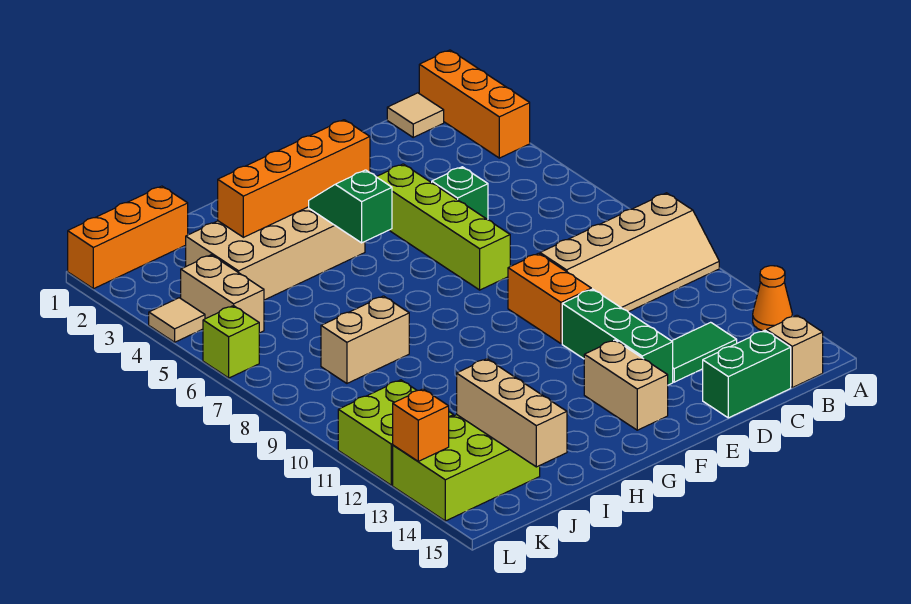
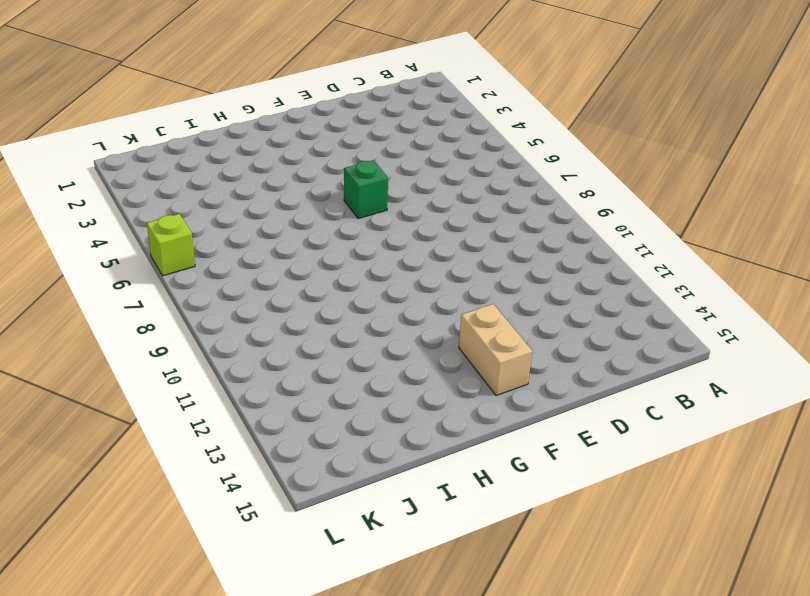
green brick F6 level 1 -> green brick D5 level 1
none -> orange brick A1:A3 level 1
none -> tan slope A9:D10 level 1 top 9
none -> orange cone A13 level 1

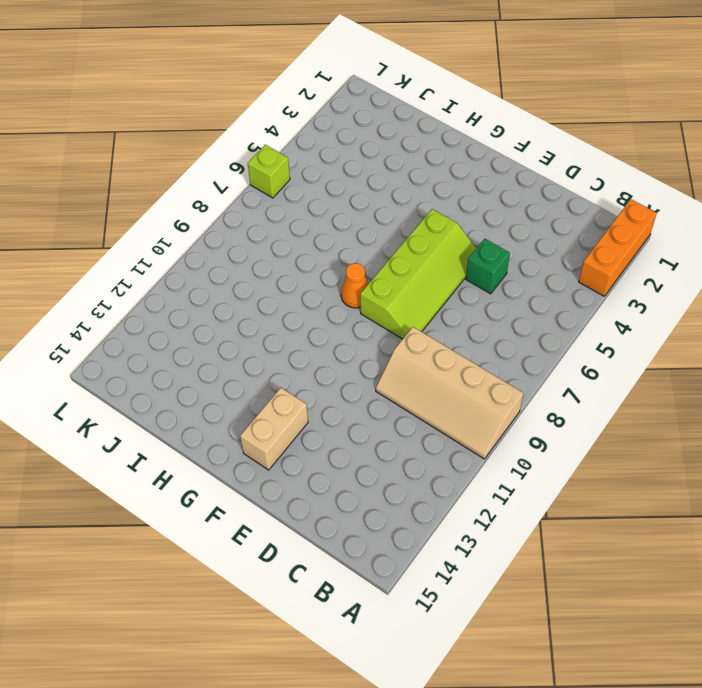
lime slope E5:F8 level 1 top F -> lime brick E4:E7 level 1
orange cone G8 level 1 -> orange cone A13 level 1
none -> tan tile B1 level 1
none -> tan brick B15 level 1
none -> green tile C13:D13 level 1

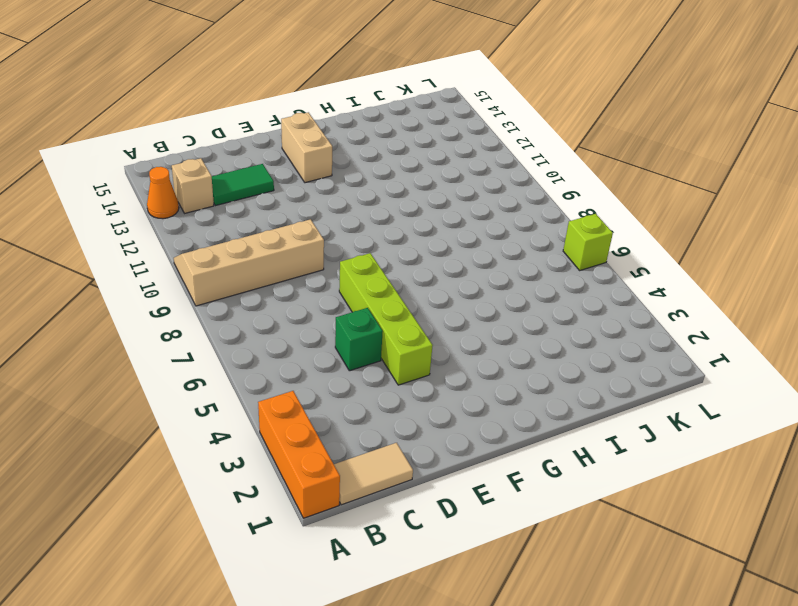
tan tile B1:C1 level 1 -> tan tile B1 level 1
tan brick B13 level 1 -> tan brick B15 level 1
none -> green brick C15:D15 level 1
none -> orange brick E9:E10 level 1
none -> green brick E11:E13 level 1

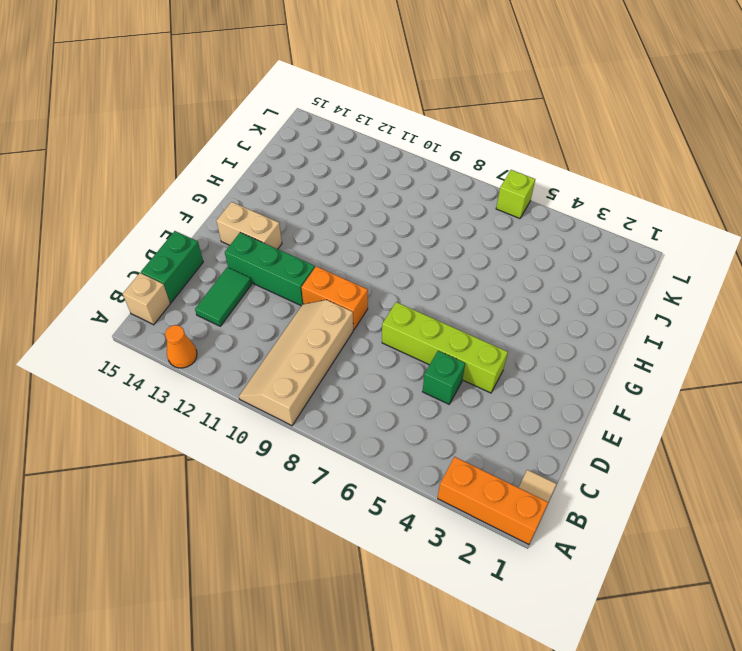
none -> tan brick G3:J4 level 1
none -> tan brick I8:J8 level 1
none -> orange brick J1:L1 level 1

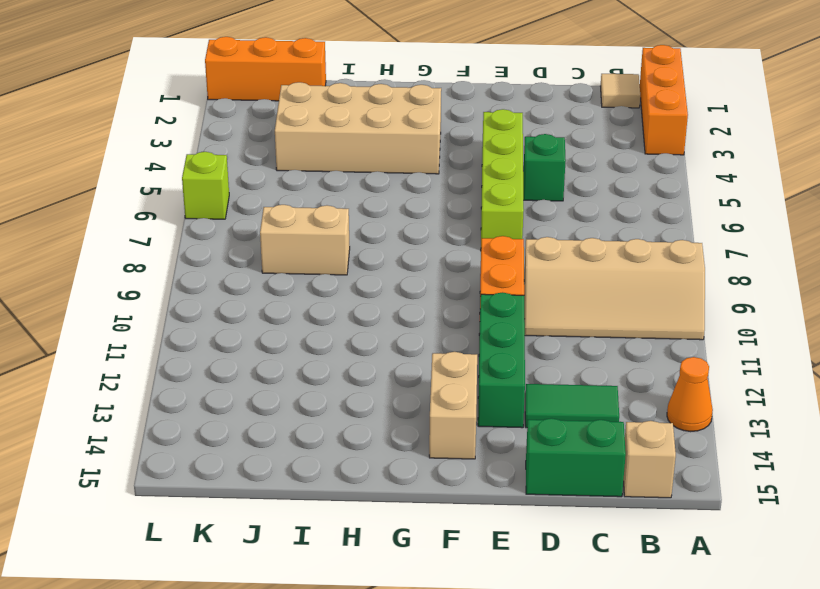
none -> lime brick J13:L14 level 1
none -> tan brick K4:K5 level 1
none -> lime brick K11:L12 level 1

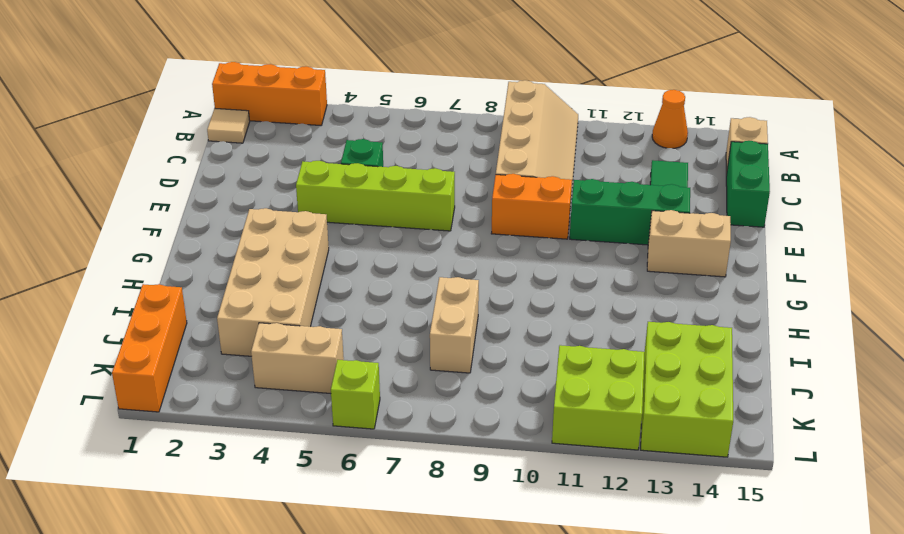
none -> tan tile L4 level 1
none -> orange brick F3:I3 level 2
none -> green slope G4:G5 level 2 top 5

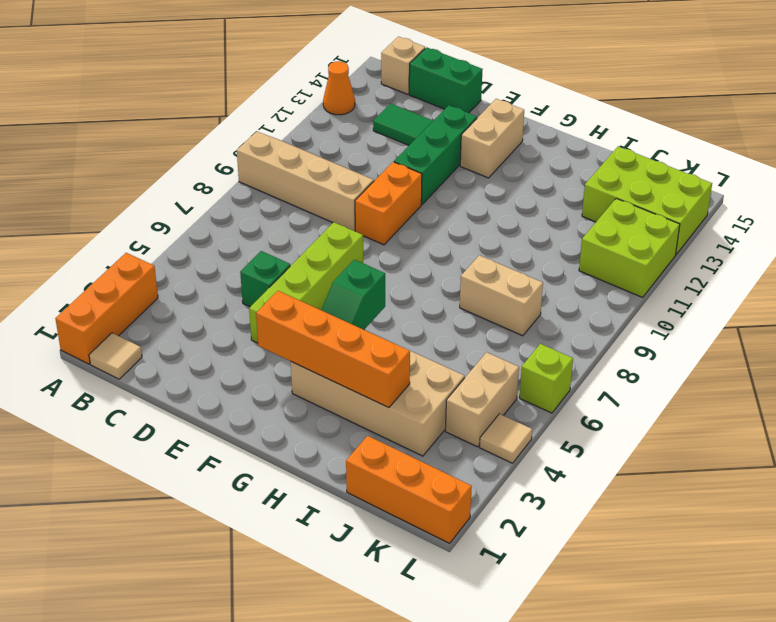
none -> tan brick J13:J15 level 2
none -> orange brick L13 level 2

